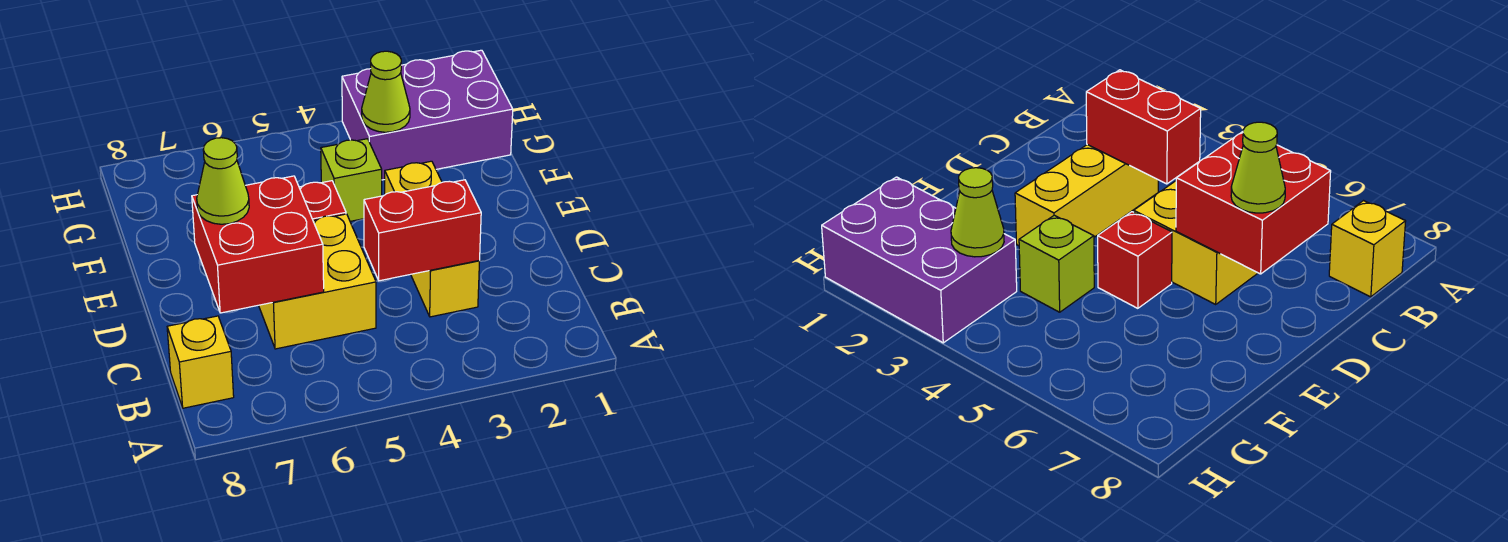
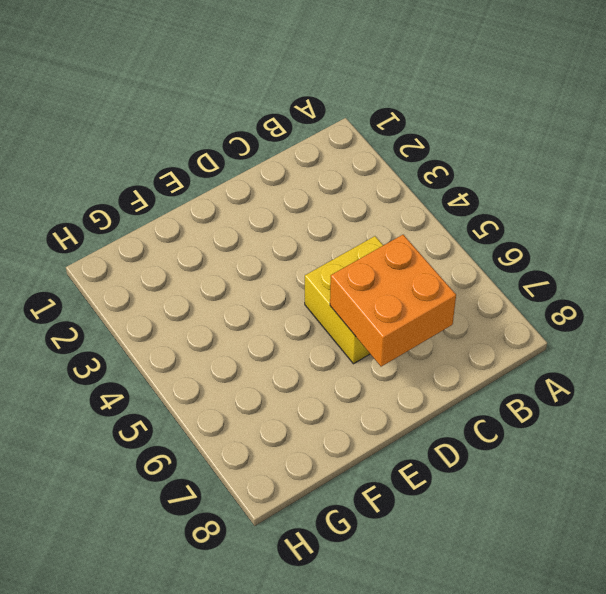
orange brick C6:D7 level 2 -> red brick C6:D7 level 2
none -> yellow brick B8 level 1
none -> yellow brick C3:E3 level 1

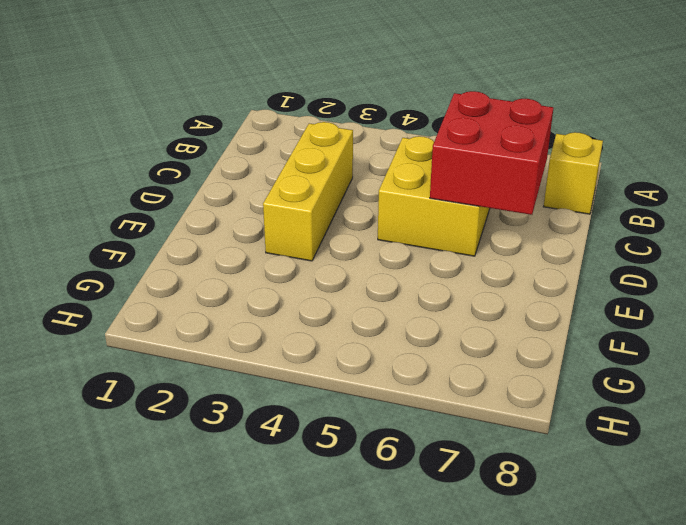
none -> red brick E5 level 1
none -> lime brick F4 level 1

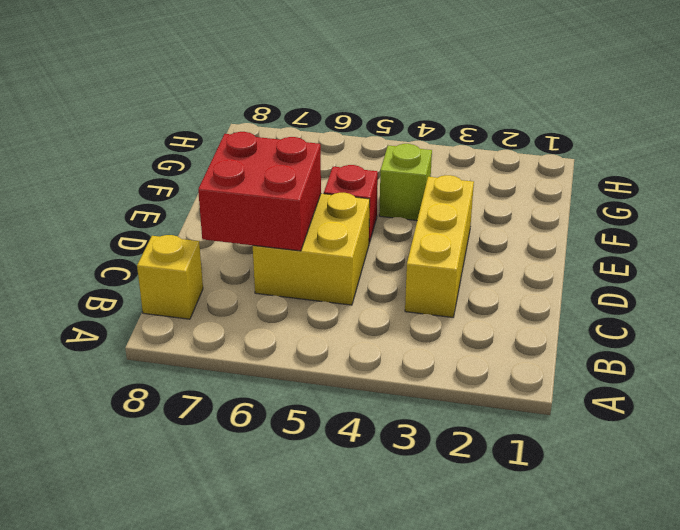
none -> purple brick G1:H3 level 1
none -> red brick C3:C4 level 2

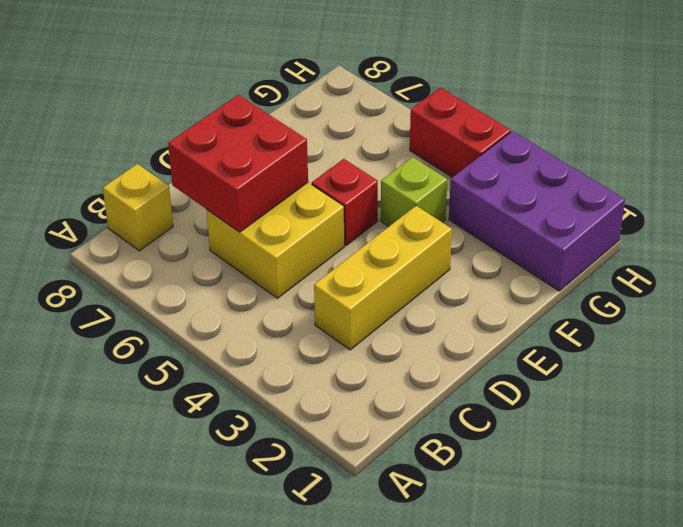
red brick H4:H5 level 1 -> red brick C3:C4 level 2
none -> lime cone G3 level 2
none -> lime cone D7 level 3

